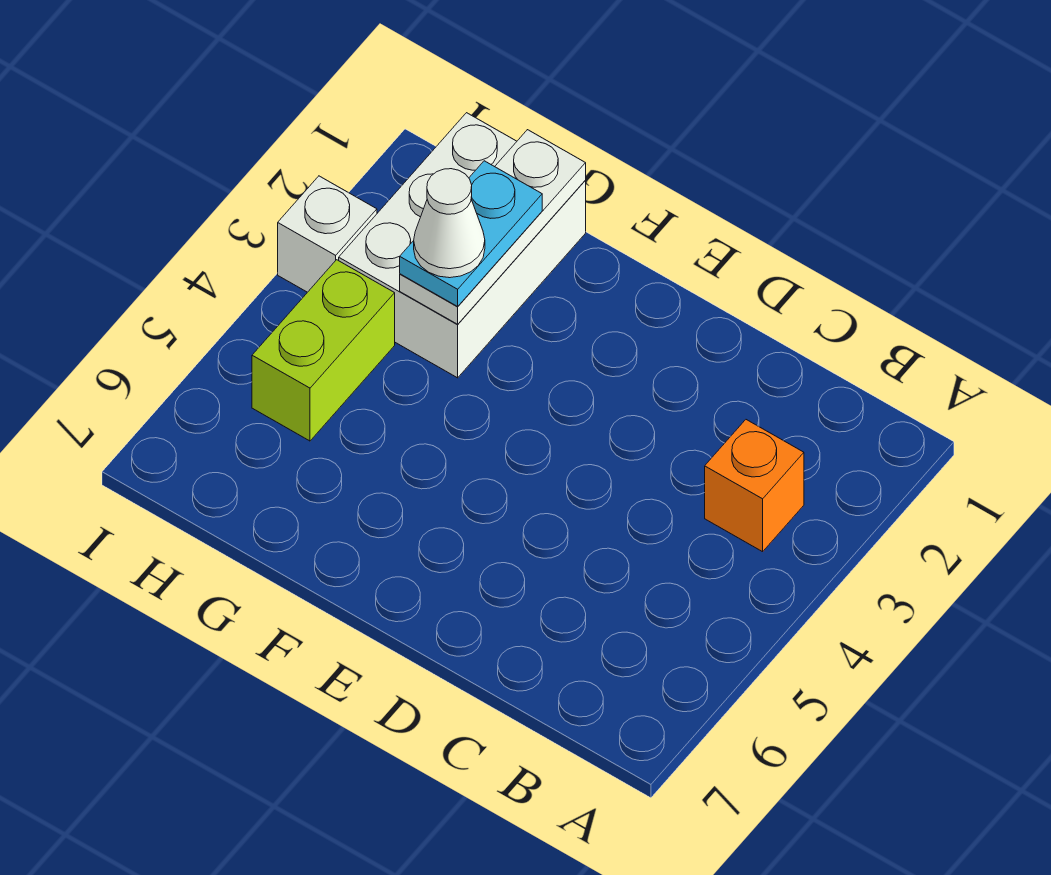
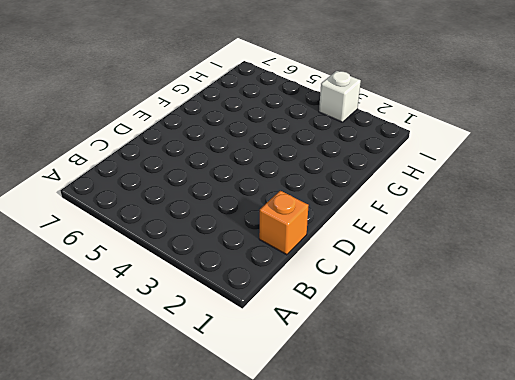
orange brick C1 level 1 -> orange brick B3 level 1
none -> white brick G1:H3 level 1
none -> lime brick H4:H5 level 1

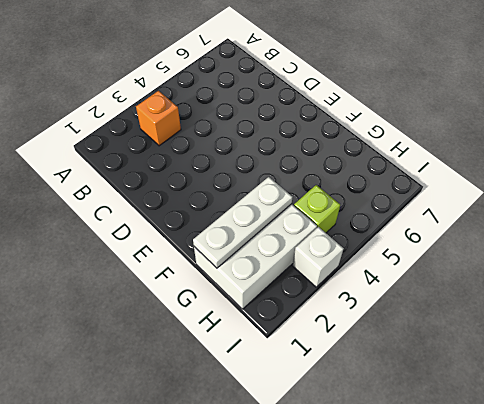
lime brick H4 level 1 -> lime brick H4:H5 level 1
none -> cyan plate G2:G3 level 3
none -> white cone G3 level 4

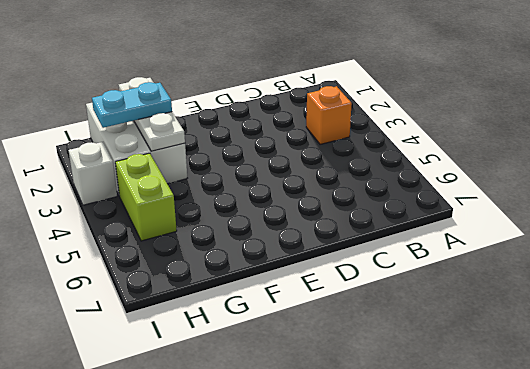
cyan plate G2:H2 level 3 -> cyan plate G2:G3 level 3
none -> white cone G3 level 4

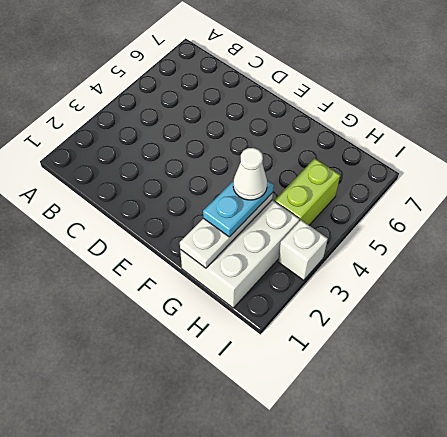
none -> orange brick B3 level 1

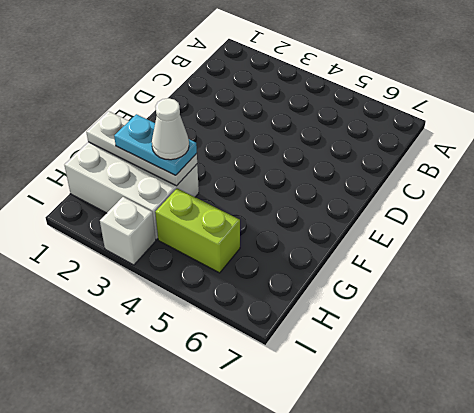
none -> orange brick B3 level 1

